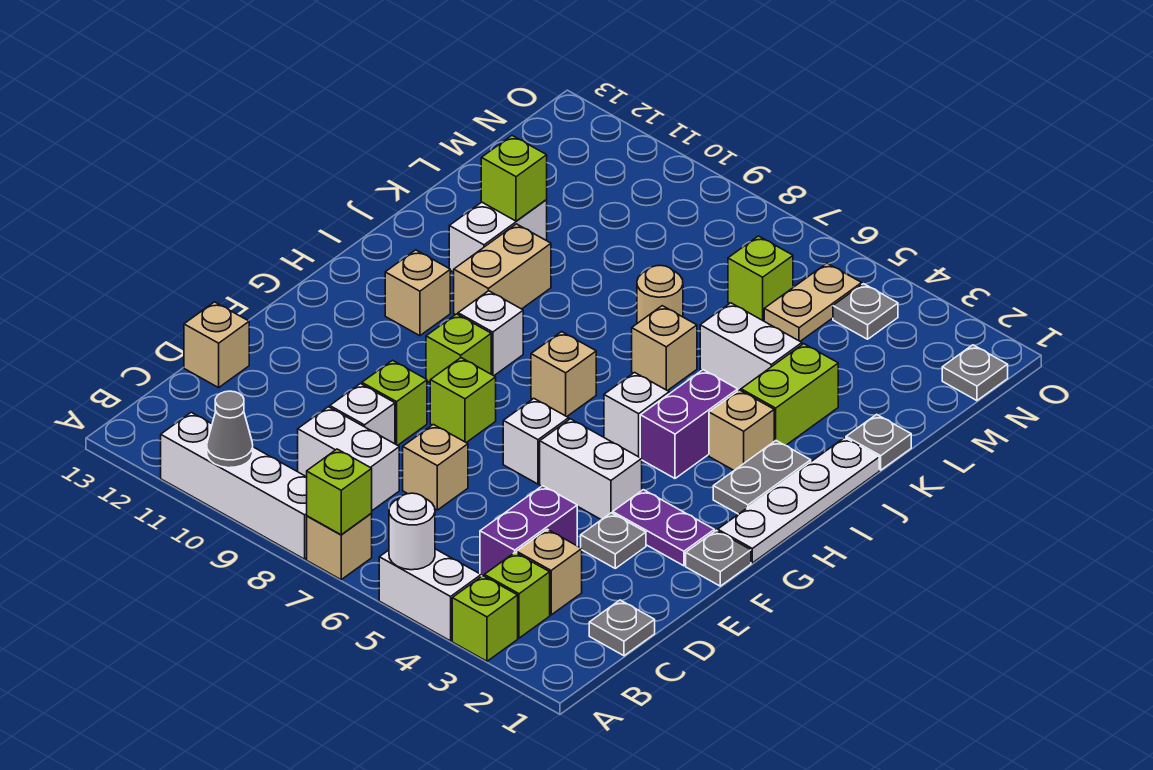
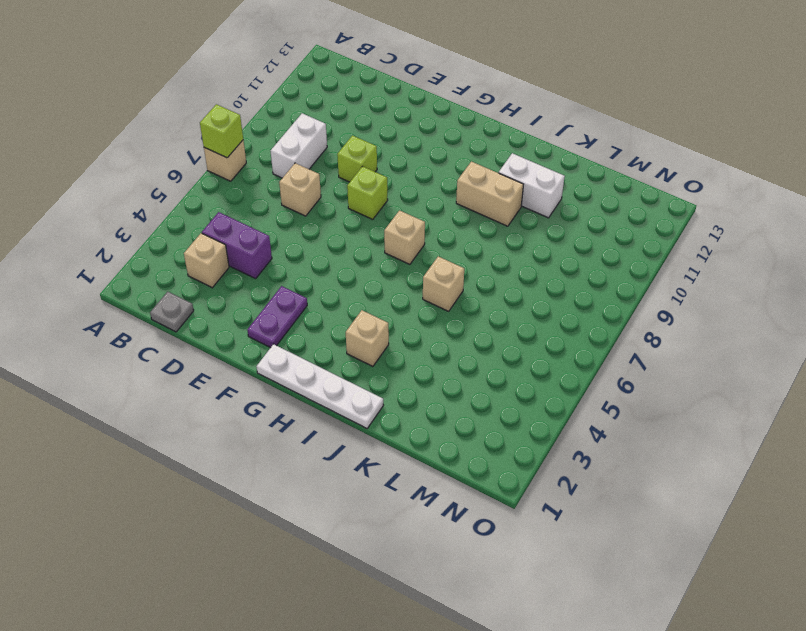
none -> lime brick A3 level 1
none -> white brick A4:A5 level 1
none -> white brick A8:A11 level 1
none -> lime brick B3 level 1

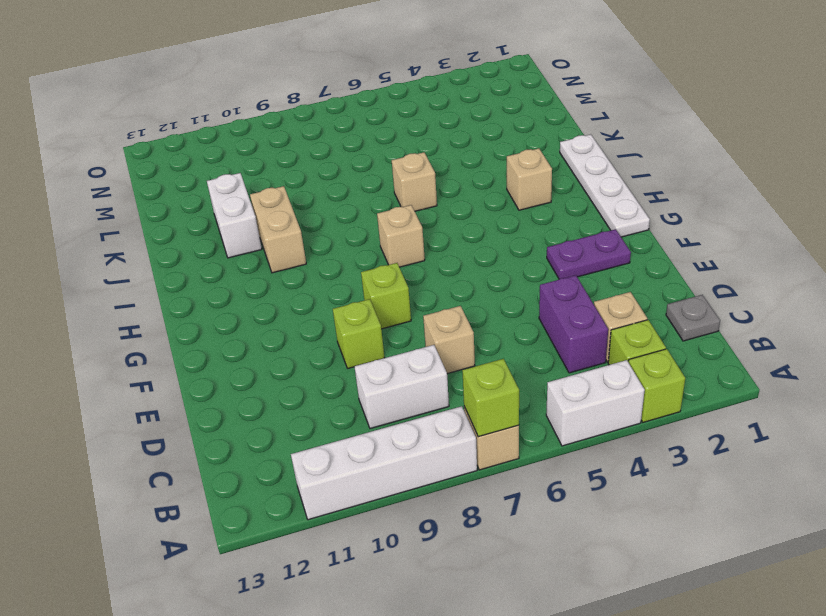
none -> white brick D9 level 1
none -> tan brick D13 level 1
none -> grey plate E3 level 1
none -> grey plate F1 level 1

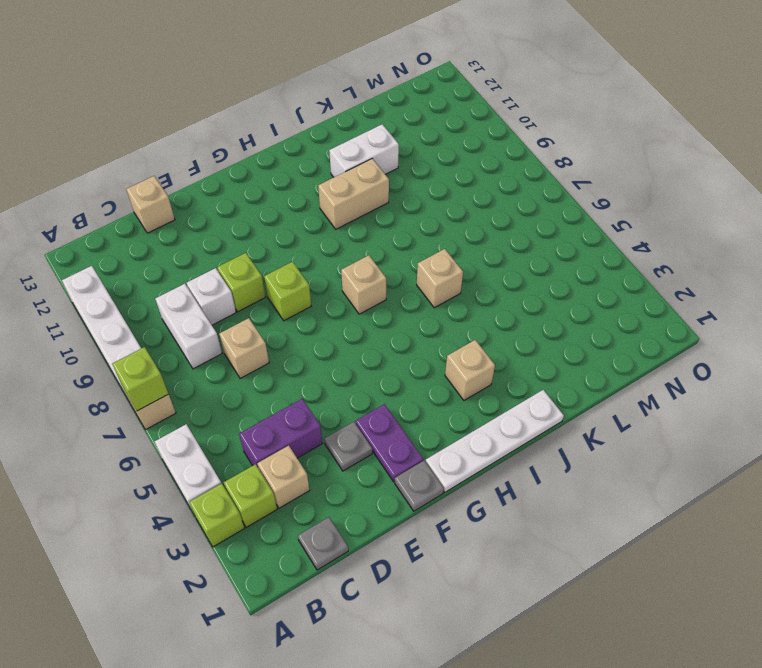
none -> white brick F4:F5 level 1
none -> white brick F6 level 1
none -> lime brick G9 level 1
none -> grey plate H2:I2 level 1

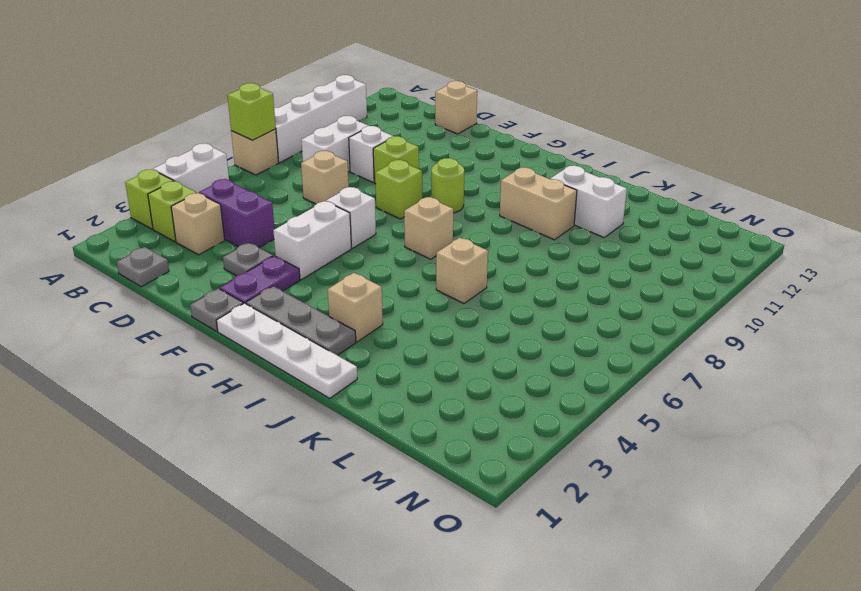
grey plate G2:I2 level 1 -> grey plate H2:I2 level 1
lime round brick G9 level 1 -> lime brick G9 level 1
none -> purple brick H4:I4 level 1
none -> white brick H5 level 1
none -> white brick H9 level 1
none -> tan brick H11 level 1

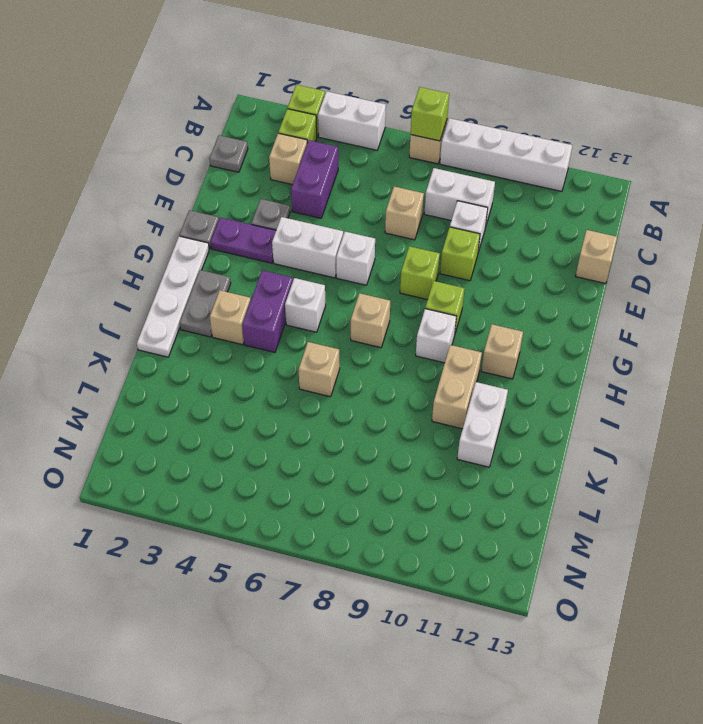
none -> lime brick J3:K3 level 1
none -> grey plate K1 level 1
none -> white brick K4:K5 level 1
none -> tan round brick K7 level 1

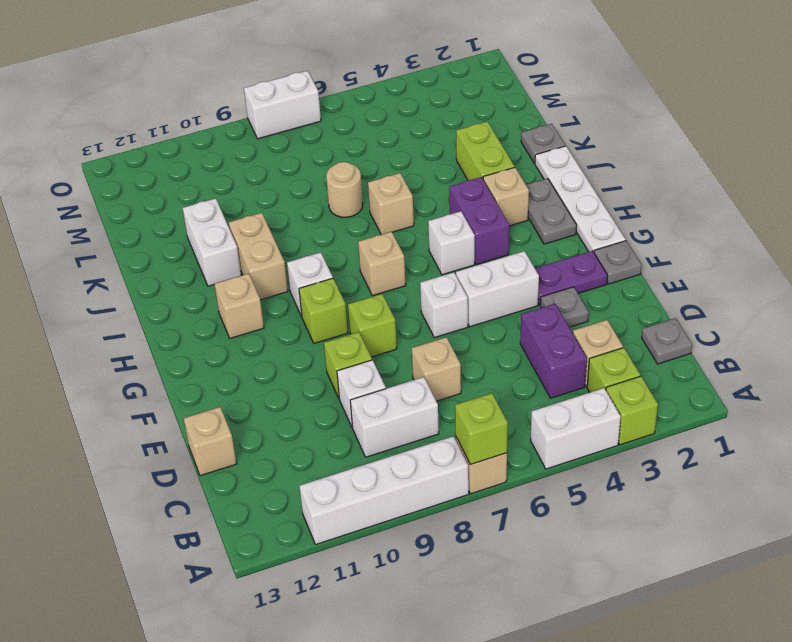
white brick O7:O8 level 1 -> white brick K4:K5 level 1
none -> tan plate M5:N5 level 1
none -> lime brick M6 level 1
none -> grey plate N1 level 1
none -> grey plate N4 level 1

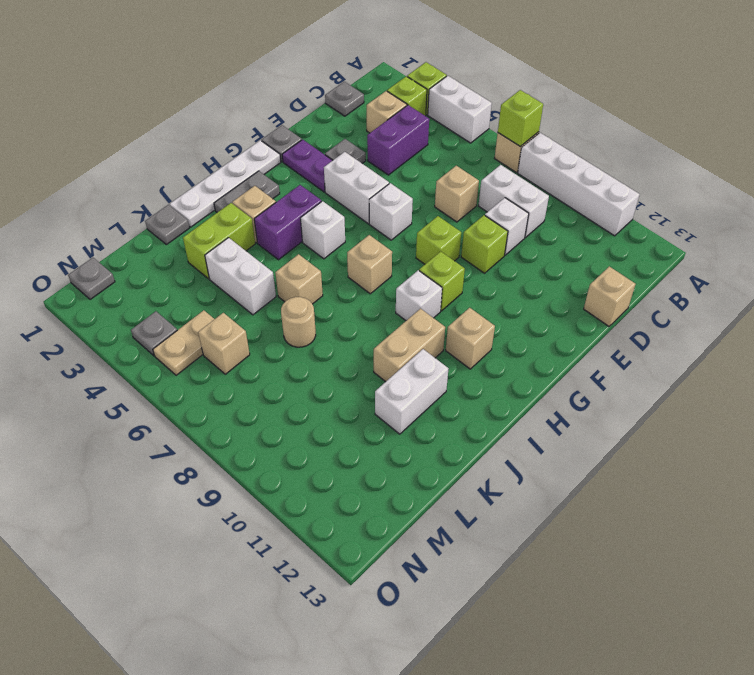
tan brick M6 level 1 -> lime brick M6 level 1
none -> white round brick A5 level 2
none -> grey cone A10 level 2
none -> lime brick K11 level 2

